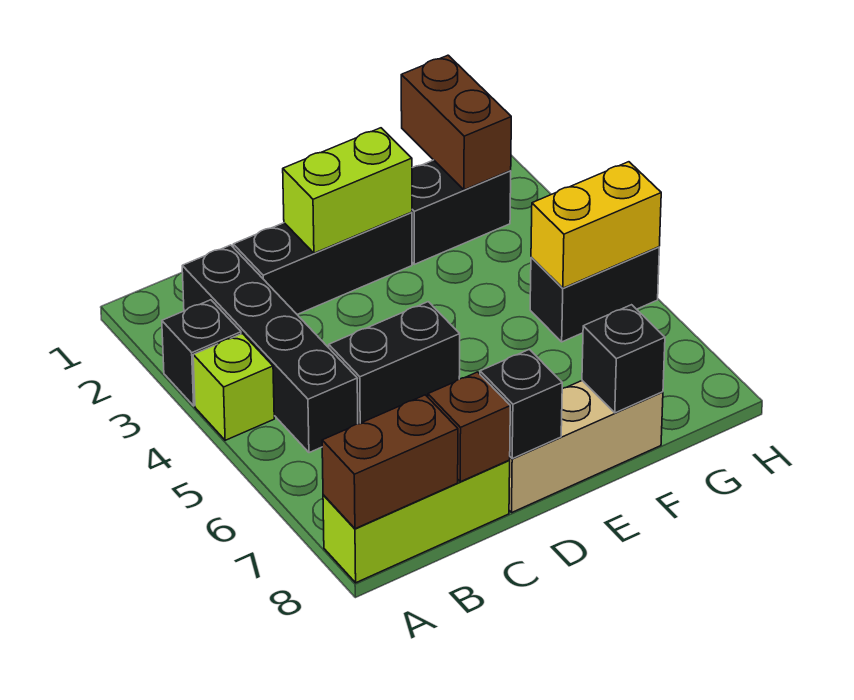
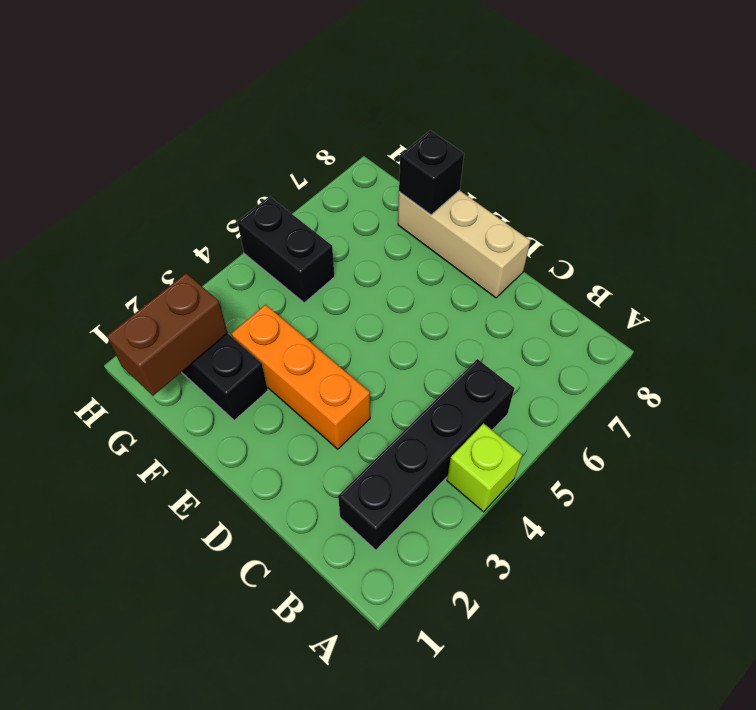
orange brick D3:F3 level 1 -> none
none -> black brick A3 level 1
none -> lime brick A8:C8 level 1
none -> black brick C2:E2 level 1

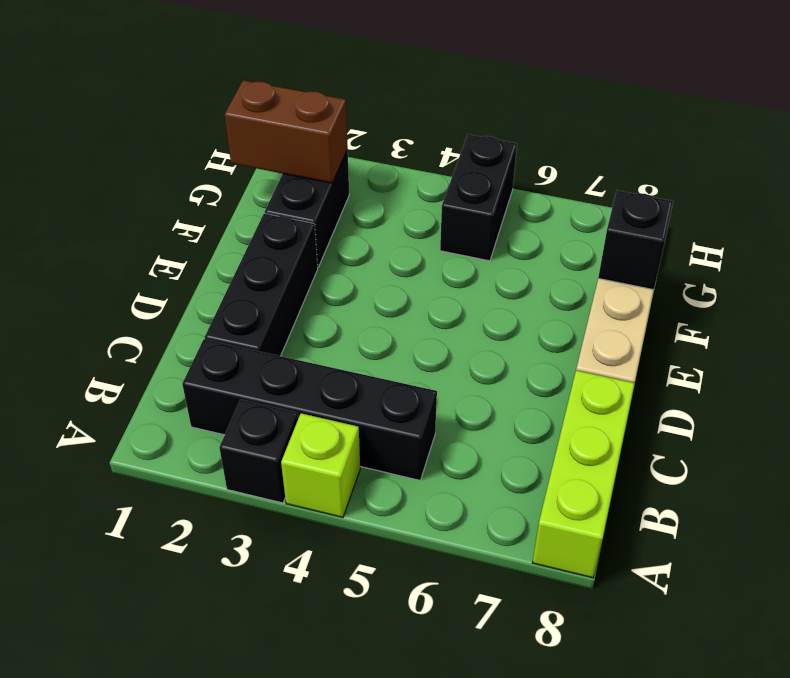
none -> black brick C5:D5 level 1
none -> brown brick A8:B8 level 2
none -> brown brick C8 level 2

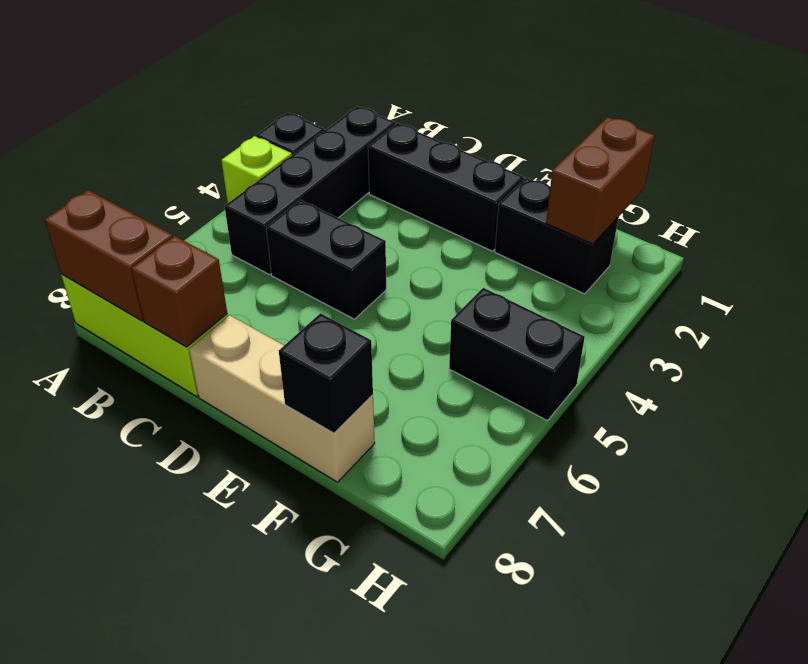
none -> lime brick D2:E2 level 2
none -> black brick D8 level 2
none -> yellow brick G5:H5 level 2

